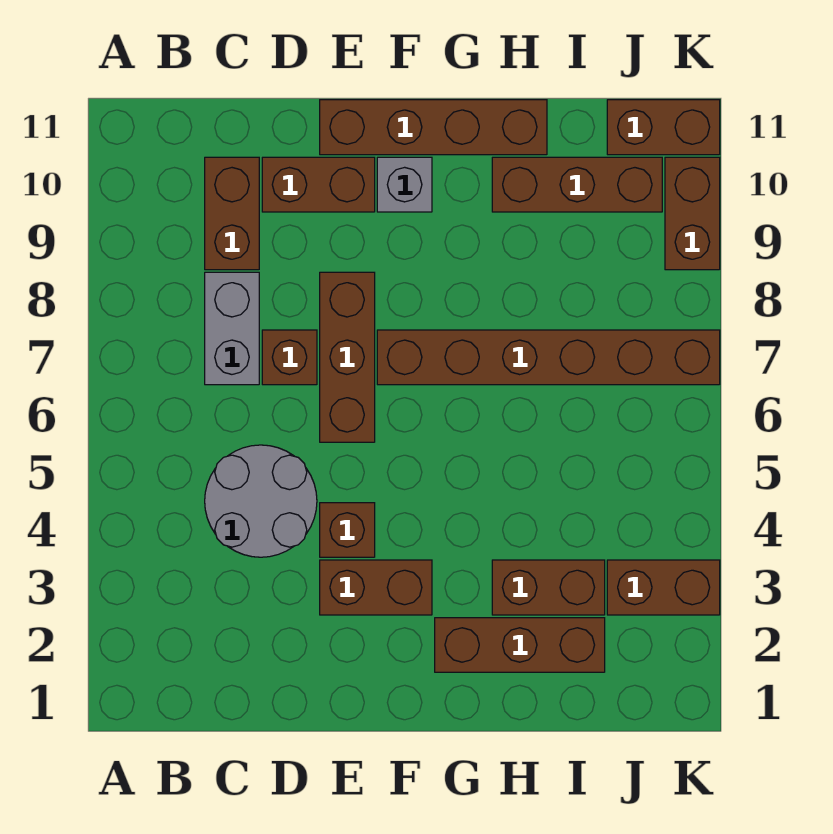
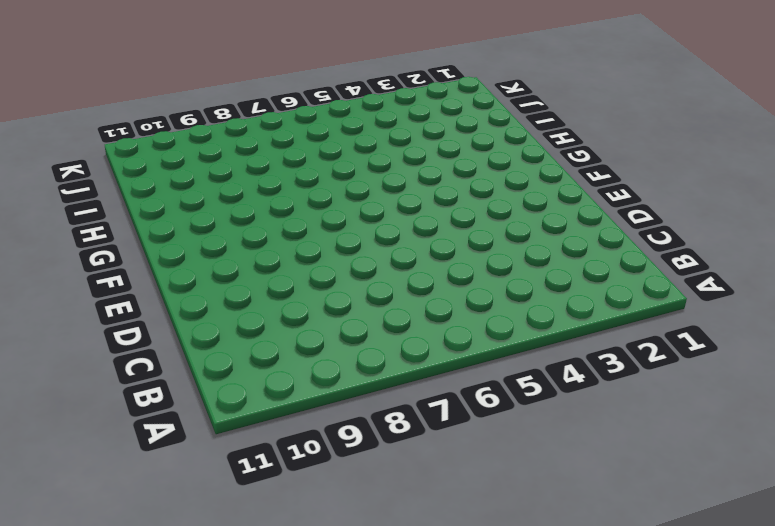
none -> grey round brick C4:D5 level 1
none -> grey brick C7:C8 level 1
none -> brown brick C9:C10 level 1

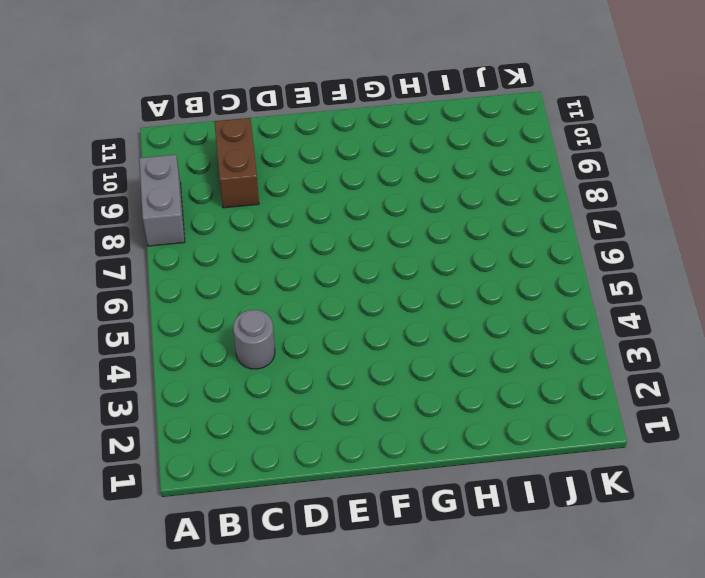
grey brick A8:A9 level 1 -> grey brick C7:C8 level 1
grey round brick C4 level 1 -> grey round brick C4:D5 level 1
none -> brown brick D7 level 1
none -> brown brick D10:E10 level 1
none -> brown brick E3:F3 level 1

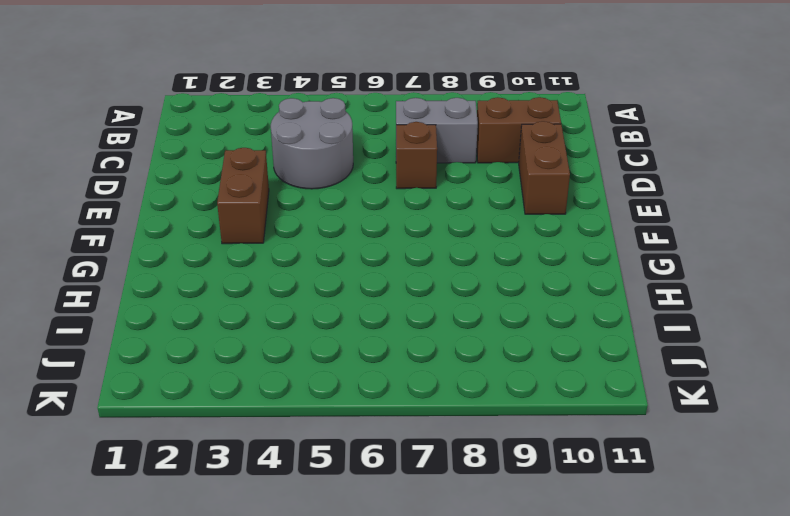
none -> brown brick E4 level 1
none -> brown brick E6:E8 level 1
none -> brown brick E11:H11 level 1

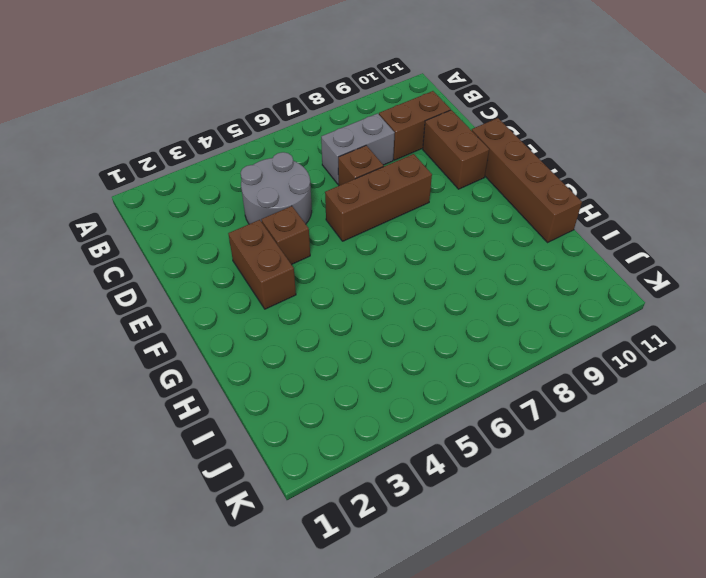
none -> brown brick F7:K7 level 1
none -> grey brick F10 level 1
none -> brown brick G2:I2 level 1

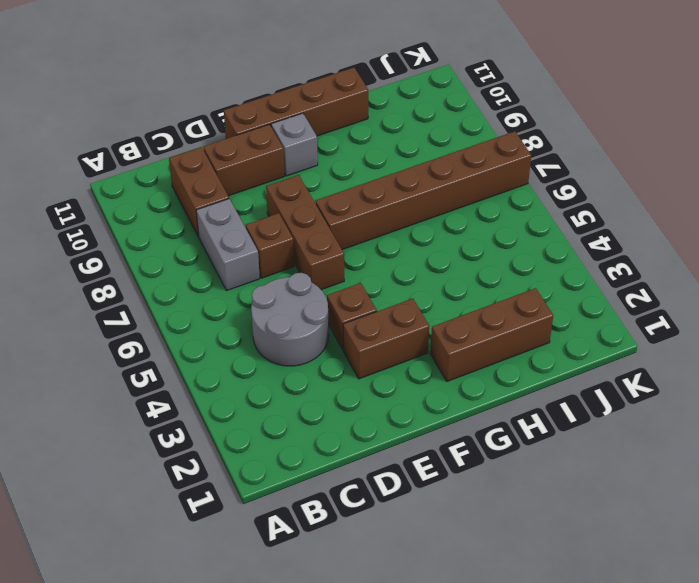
none -> brown brick H3:I3 level 1
none -> brown brick H10:J10 level 1
none -> brown brick J3:K3 level 1

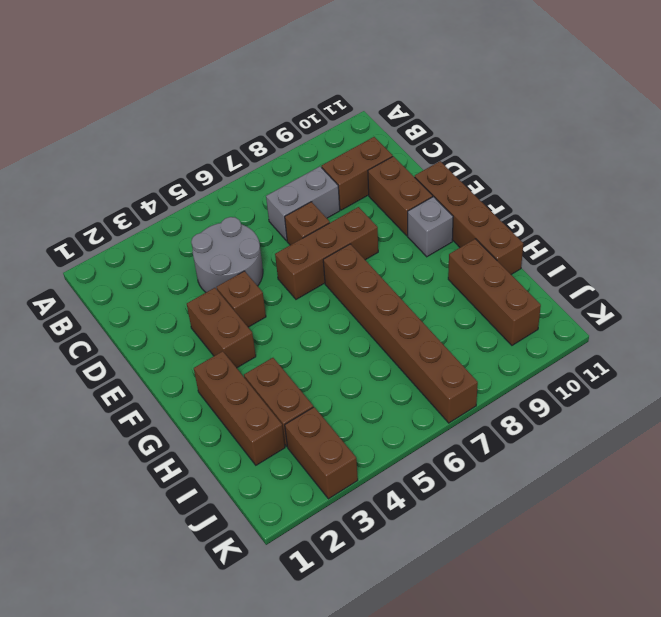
none -> brown brick J11:K11 level 1
none -> brown brick K9:K10 level 1

